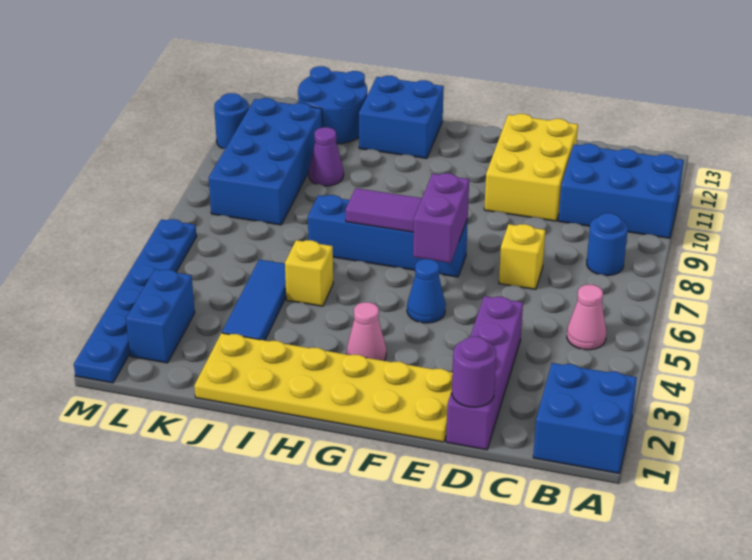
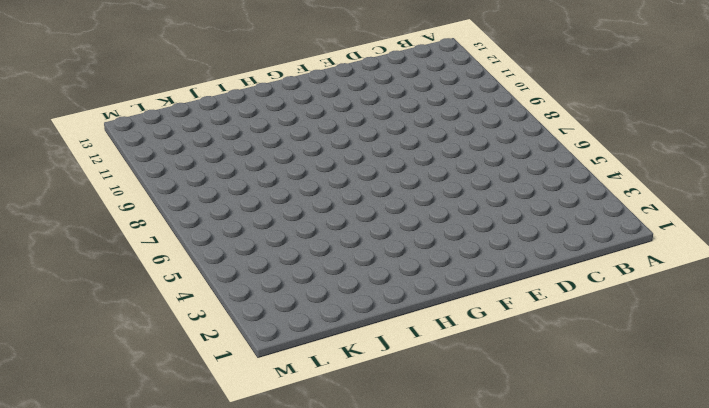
none -> blue brick A1:B2 level 1
none -> blue brick A10:C11 level 1
none -> pink cone B5 level 1

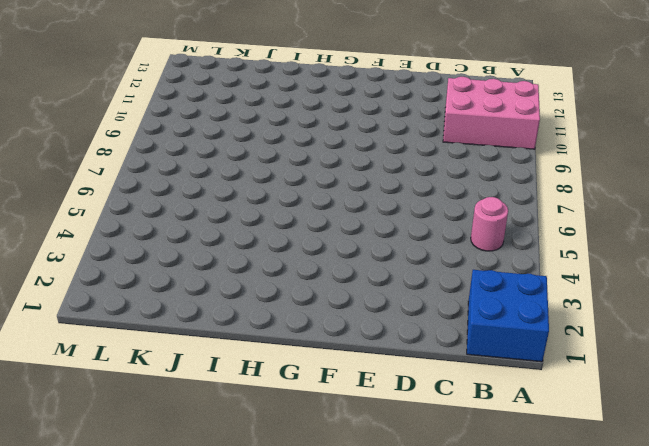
pink brick A10:C11 level 1 -> blue brick A10:C11 level 1
pink round brick B5 level 1 -> pink cone B5 level 1
none -> blue round brick B8 level 1
none -> purple brick D1:D4 level 1
none -> yellow brick D7 level 1

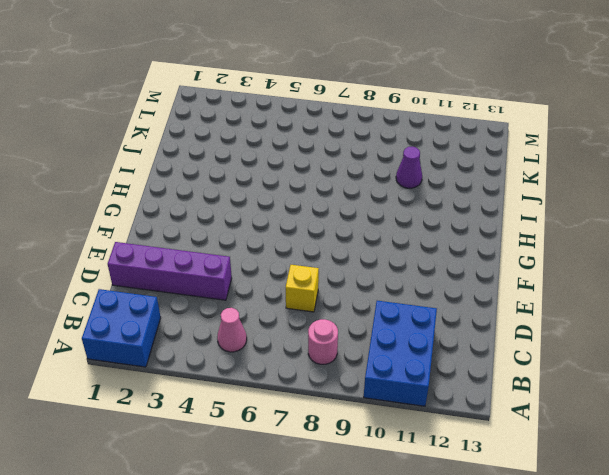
pink round brick B8 level 1 -> blue round brick B8 level 1
none -> yellow brick D10:E12 level 1
none -> yellow plate E1:J2 level 1
none -> blue cone F5 level 1

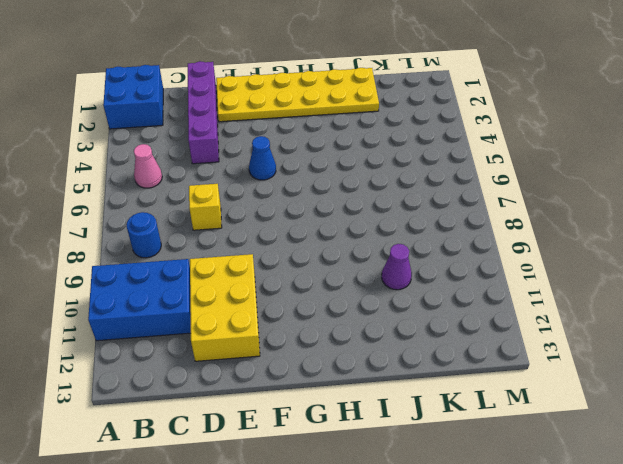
none -> blue brick F7:I7 level 1
none -> pink cone G3 level 1
none -> blue brick H12:I13 level 1

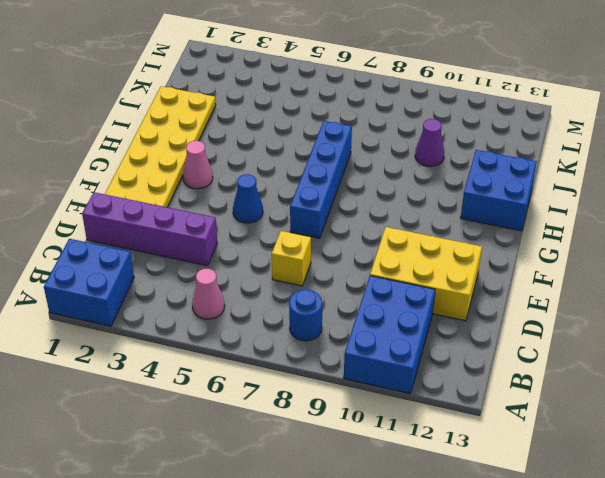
none -> yellow brick I5 level 1
none -> blue tile J3:J5 level 1
none -> blue round brick J12:K13 level 1

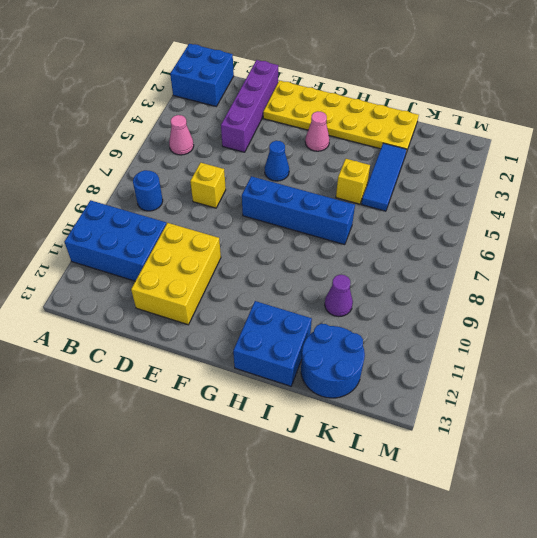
none -> blue brick K8:L11 level 1
none -> blue brick L2:L3 level 1
none -> blue plate M1:M6 level 1

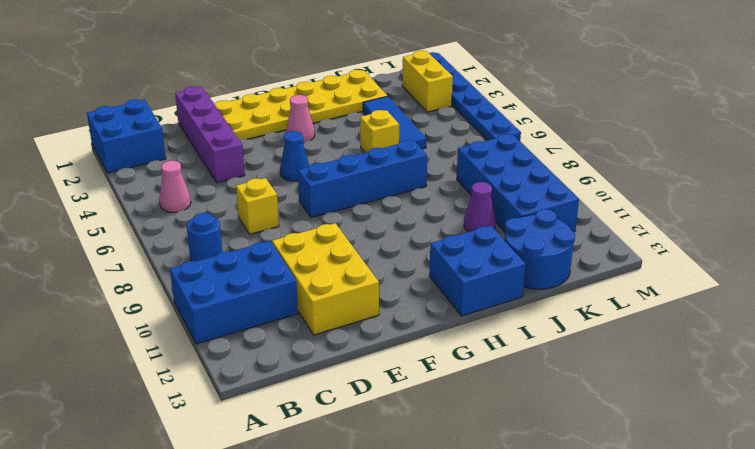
yellow brick L2:L3 level 1 -> blue brick L2:L3 level 1
none -> blue round brick M11 level 1
none -> purple round brick D1 level 2
none -> purple brick F6:F7 level 2

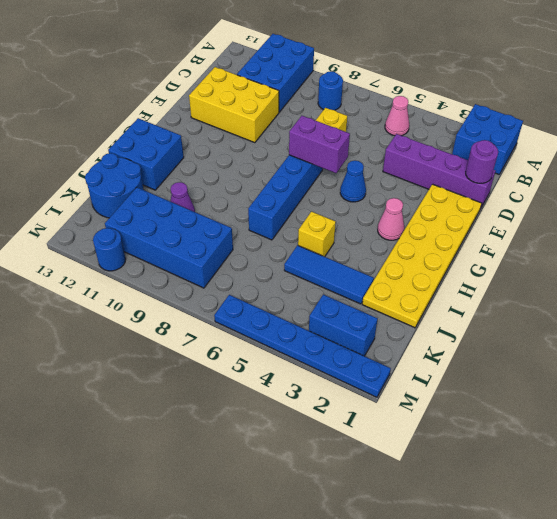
none -> purple tile G7:H7 level 2

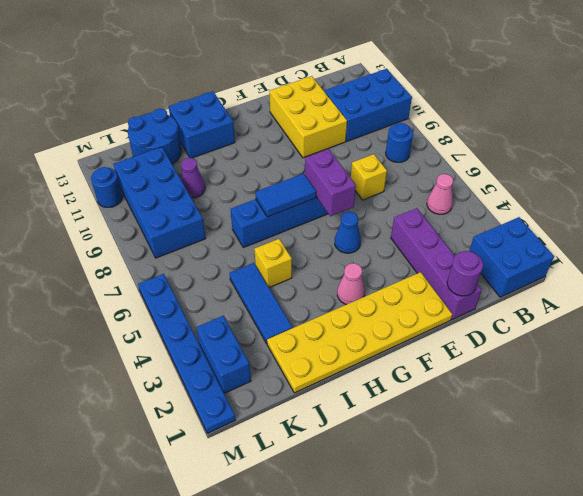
blue tile G7:H7 level 2 -> purple tile G7:H7 level 2

